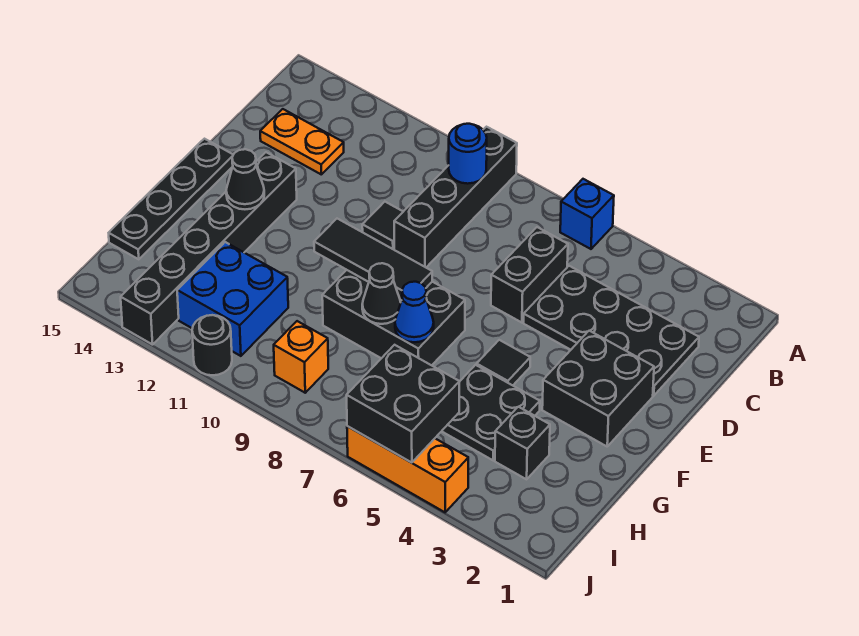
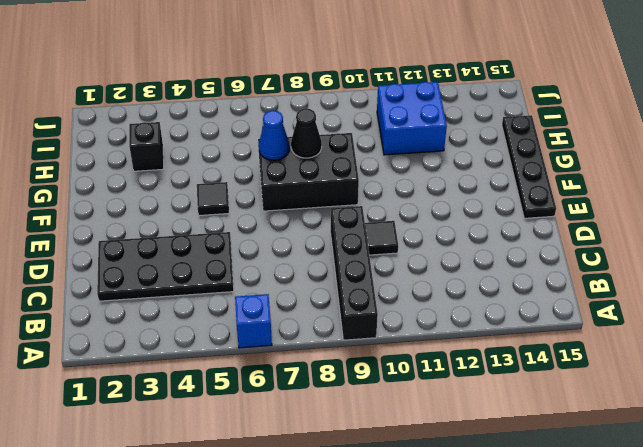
none -> black brick C6:D6 level 1
none -> orange plate C13:C14 level 1
none -> black brick E2:F3 level 1

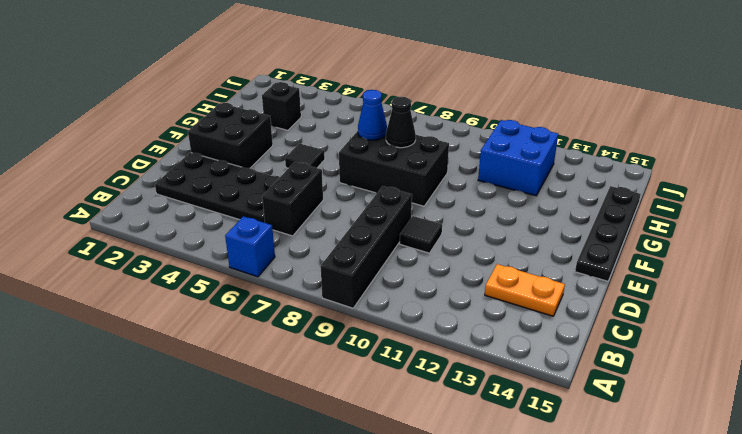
none -> black brick E13:J13 level 1
none -> black plate G4:H5 level 1
none -> orange brick I9 level 1

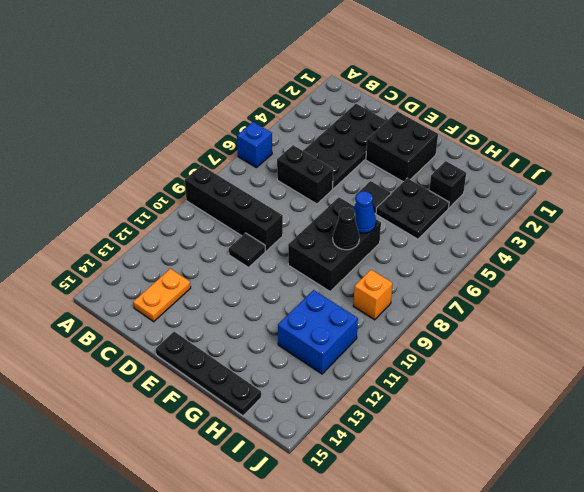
none -> black brick E13:J13 level 1
none -> orange brick J4:J6 level 1
none -> black round brick J11 level 1

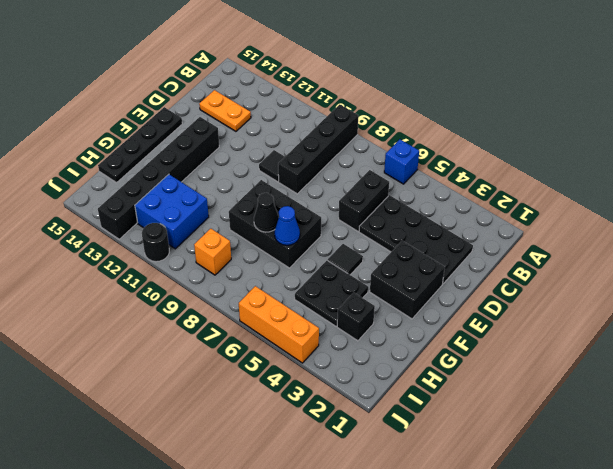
none -> blue round brick B9 level 2
none -> black tile F8:F10 level 2
none -> black cone F13 level 2

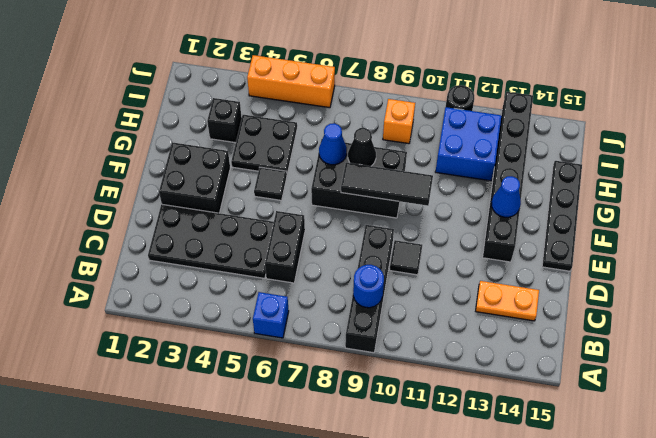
blue cone F13 level 2 -> black cone F13 level 2
none -> black brick I5:J6 level 2

